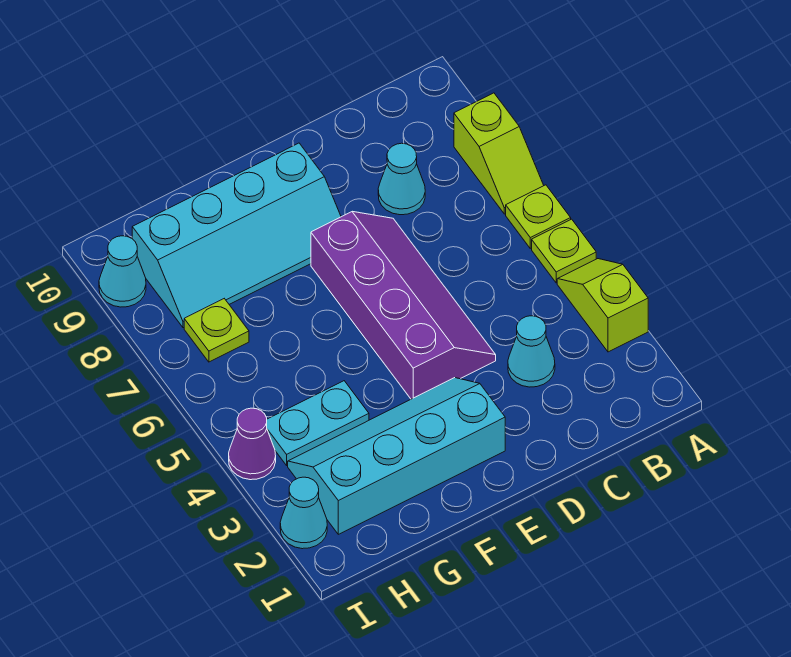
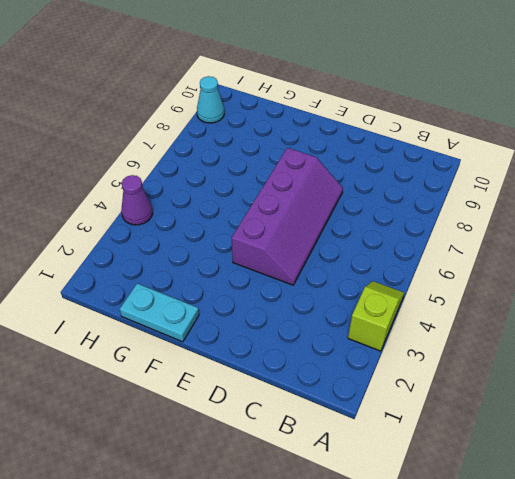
cyan plate F1:G1 level 1 -> cyan plate G4:H4 level 1
none -> lime plate A5 level 1
none -> lime plate A6 level 1
none -> lime slope A7:A8 level 1 top 8

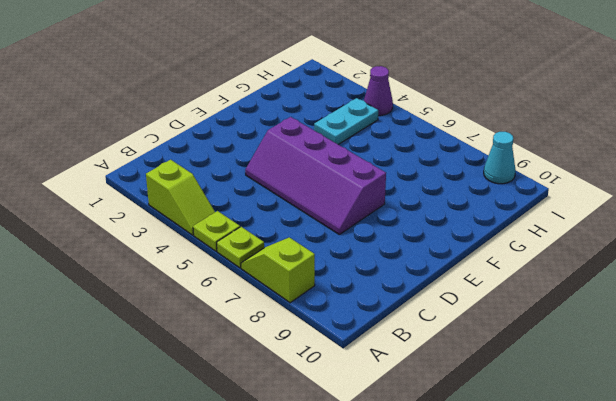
none -> cyan cone C3 level 1
none -> cyan cone C8 level 1
none -> cyan slope E2:H3 level 1 top 2

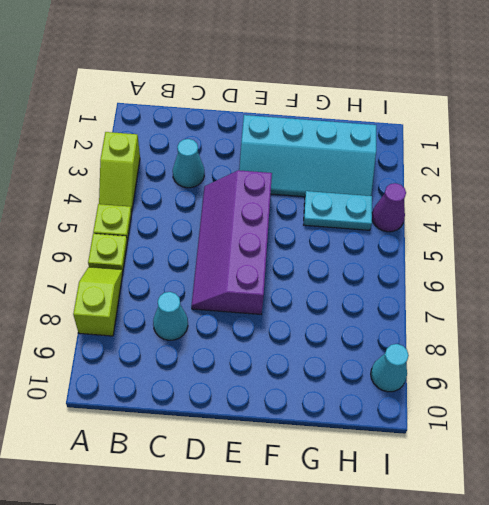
none -> cyan slope E8:H9 level 1 top 9
none -> lime plate H7 level 1
none -> cyan cone I2 level 1

